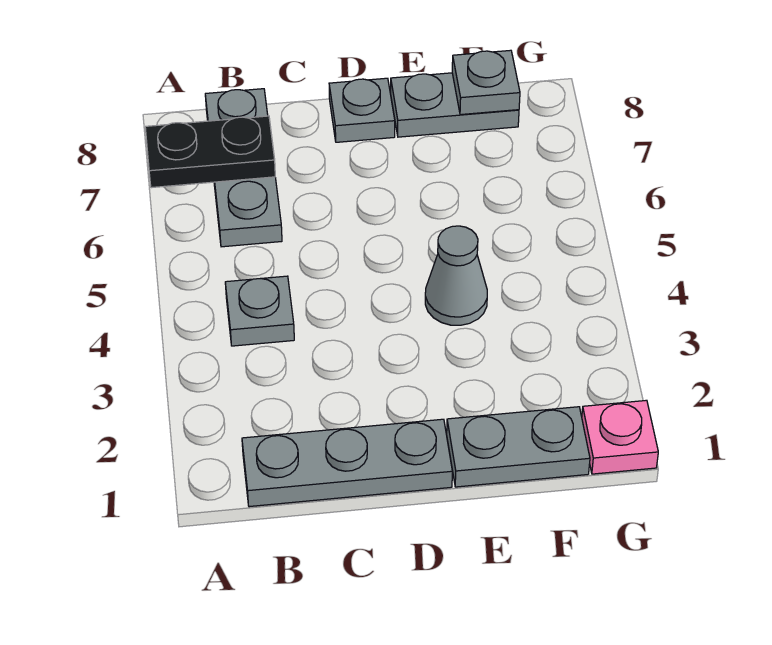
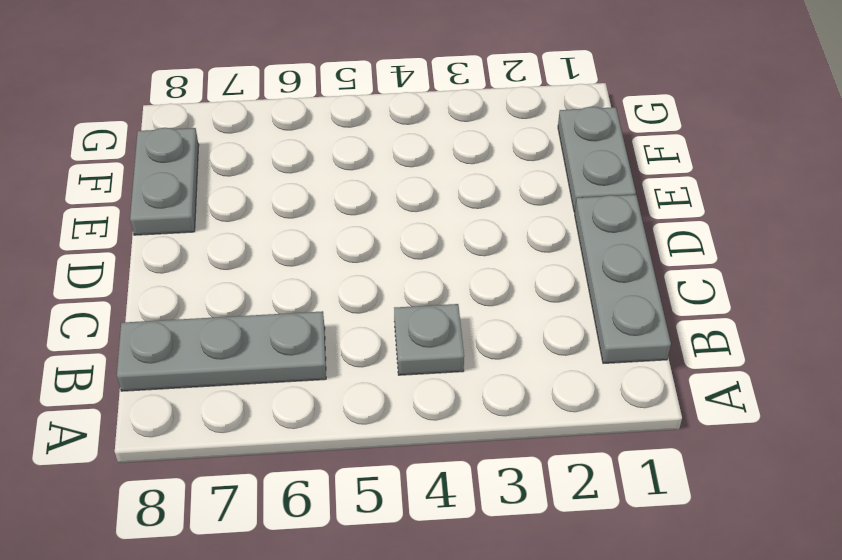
none -> grey plate D8 level 1
none -> grey cone E4 level 1

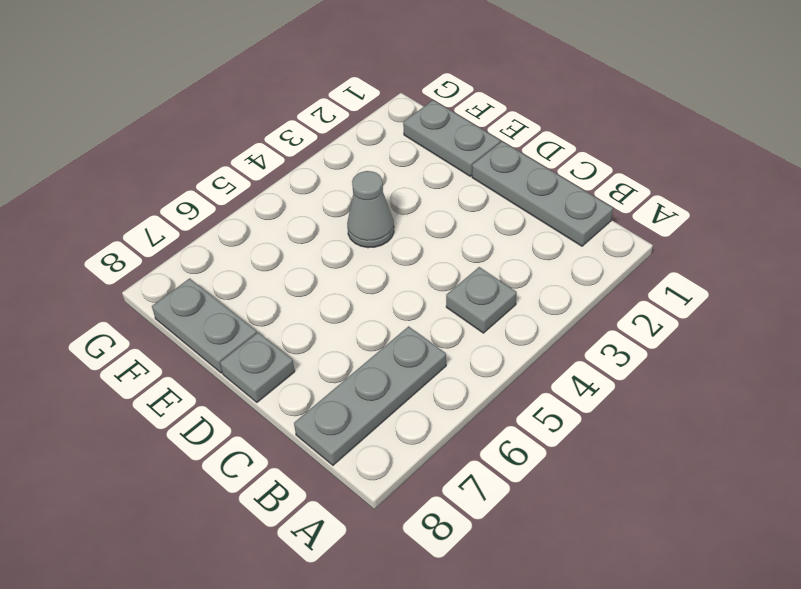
none -> pink plate G1 level 1
none -> black plate A7:B7 level 2

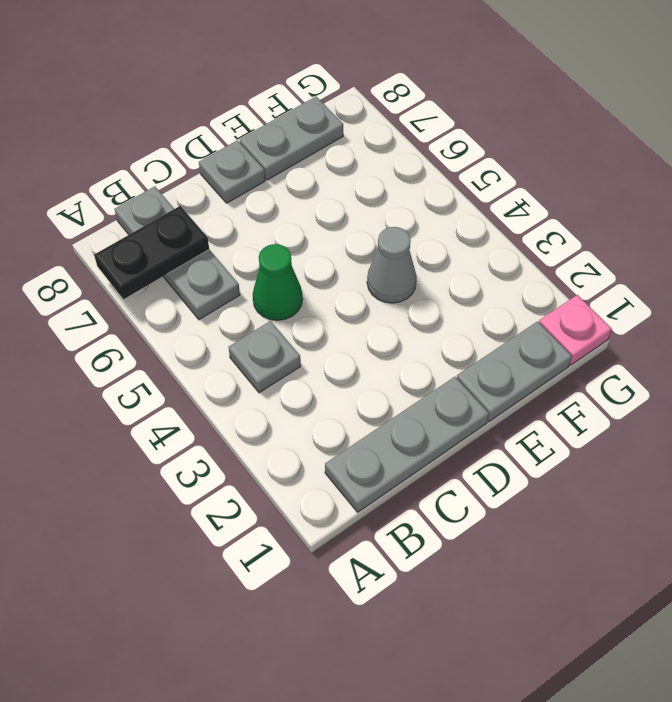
green cone C5 level 1 -> none
none -> grey plate F8 level 2

